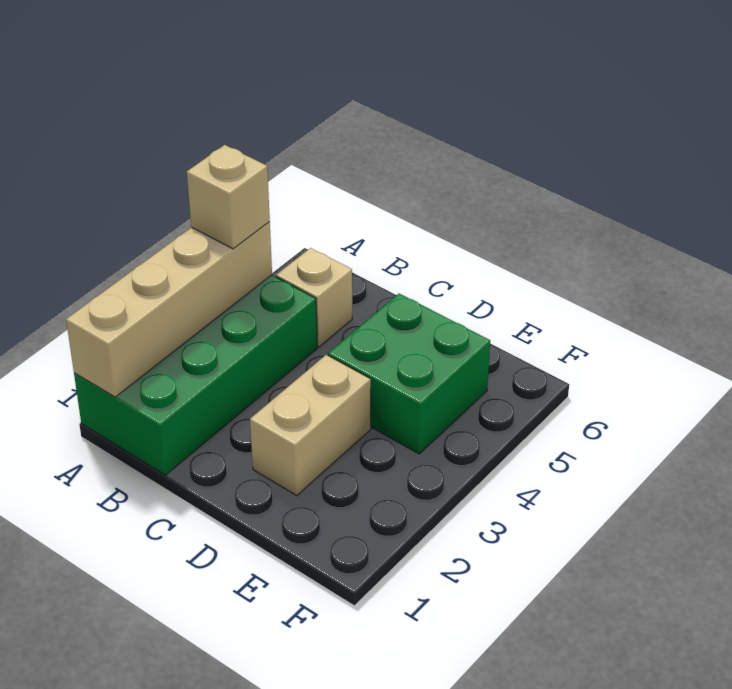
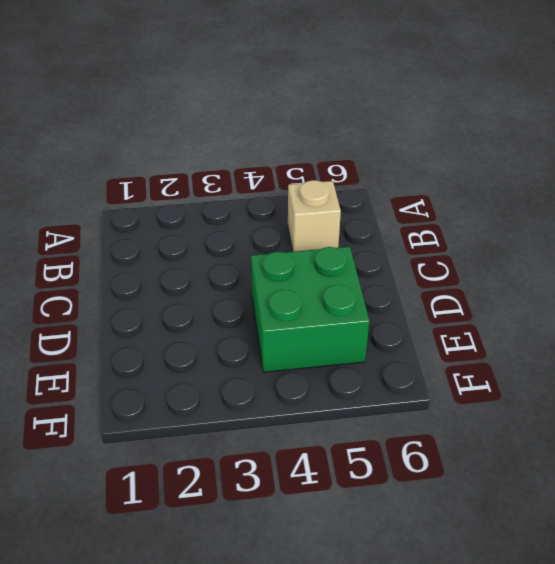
none -> green brick A1:B4 level 1
none -> tan brick D2:D3 level 1

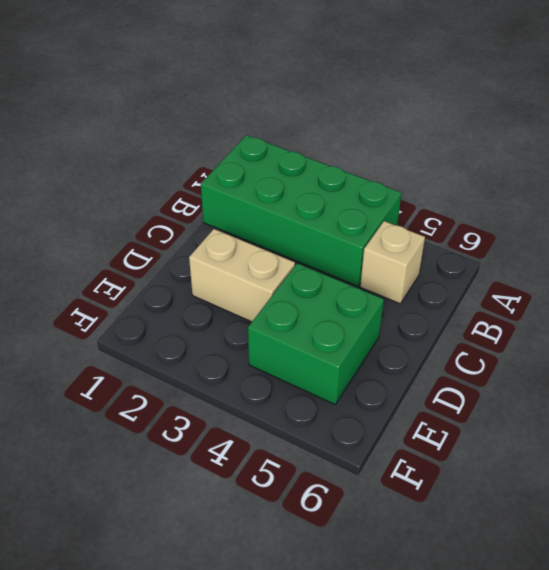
none -> tan brick A1:A4 level 2
none -> tan brick A4 level 3

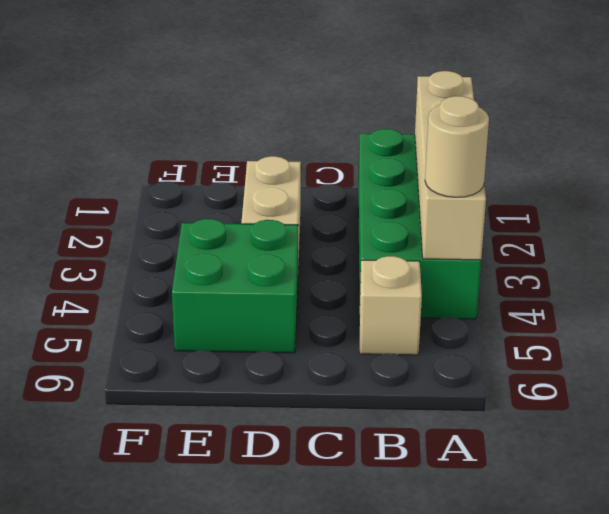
tan round brick A4 level 3 -> tan brick A4 level 3

